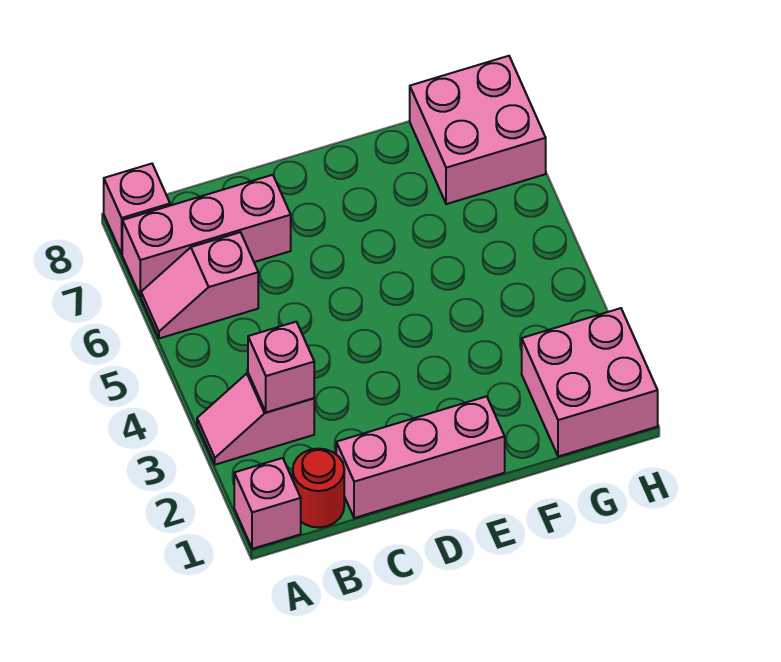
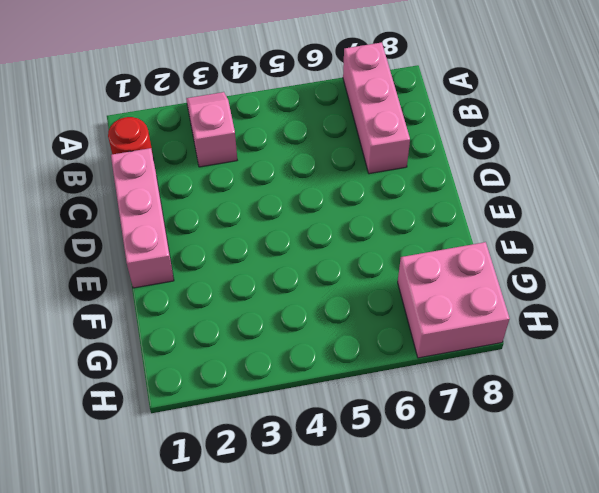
none -> pink brick A1 level 1
none -> pink slope A6:B6 level 1 top B

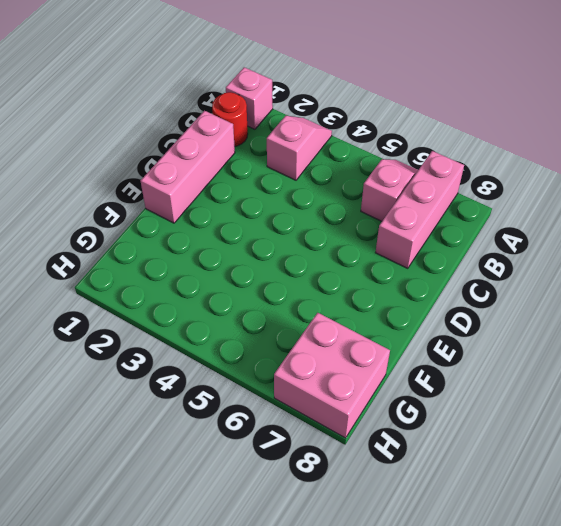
none -> pink brick A8 level 1
none -> pink brick G1:H2 level 1

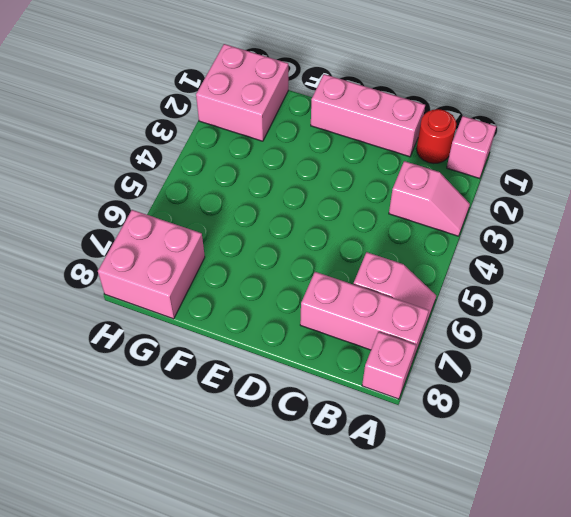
none -> pink brick B3 level 2

